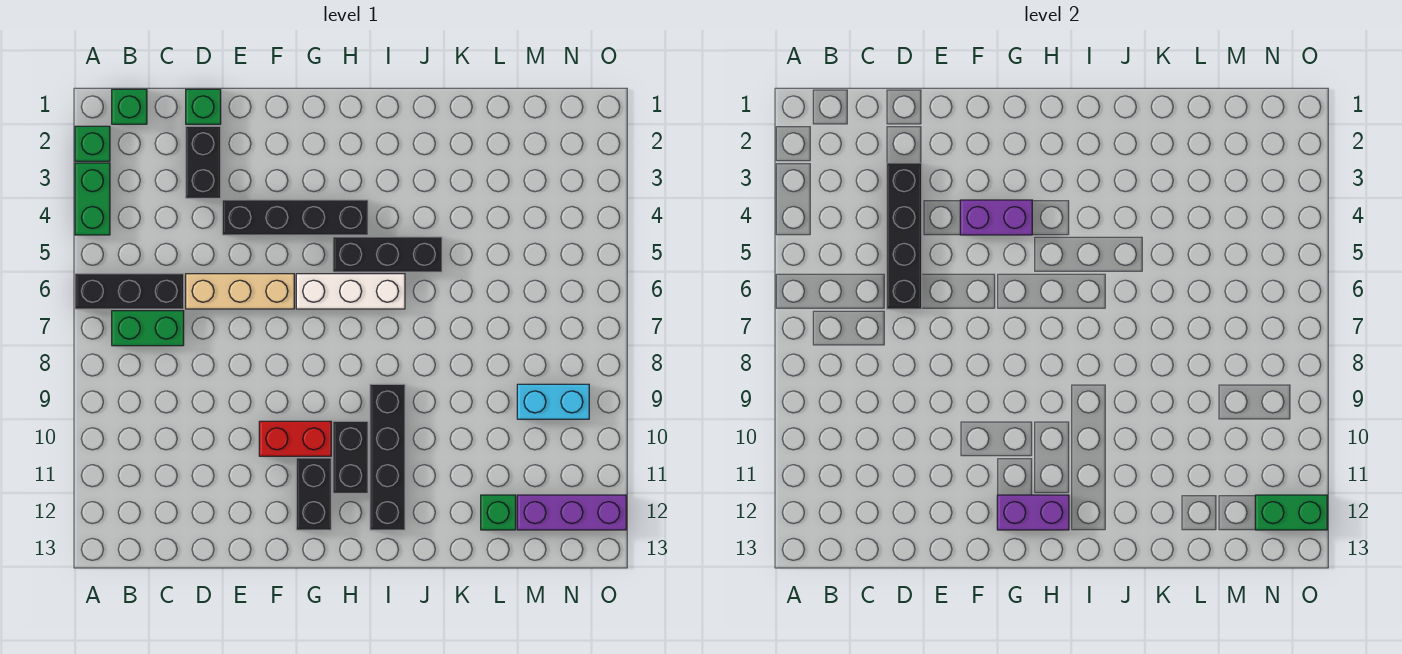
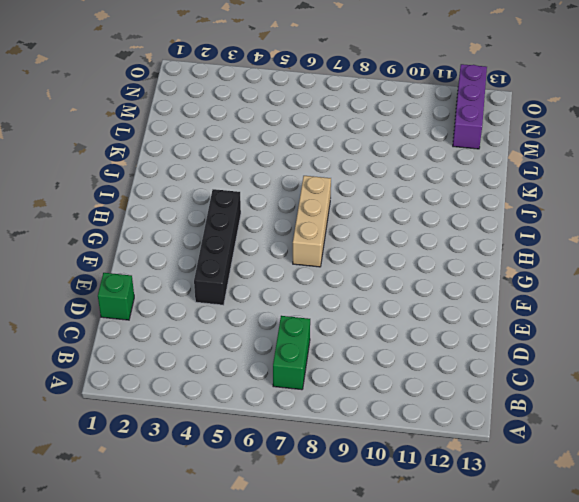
tan brick G7:I7 level 1 -> tan brick D6:F6 level 1
none -> green brick A2 level 1
none -> green brick A3:A4 level 1
none -> black brick A6:C6 level 1

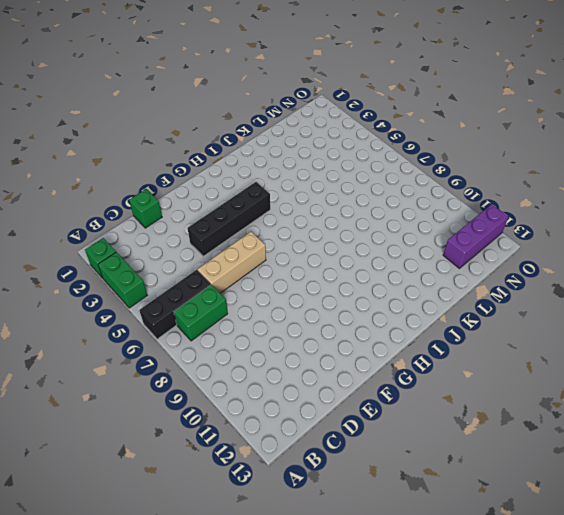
none -> green brick B1 level 1
none -> black brick D2:D3 level 1
none -> red brick F10:G10 level 1

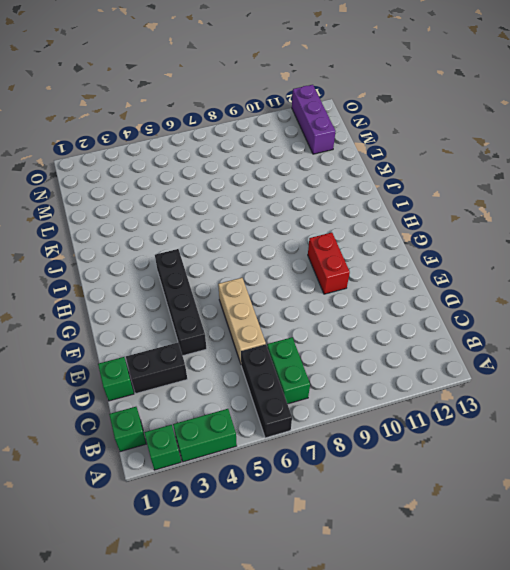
none -> white brick G6:I6 level 1
none -> black brick G11:G12 level 1
none -> black brick H5:J5 level 1

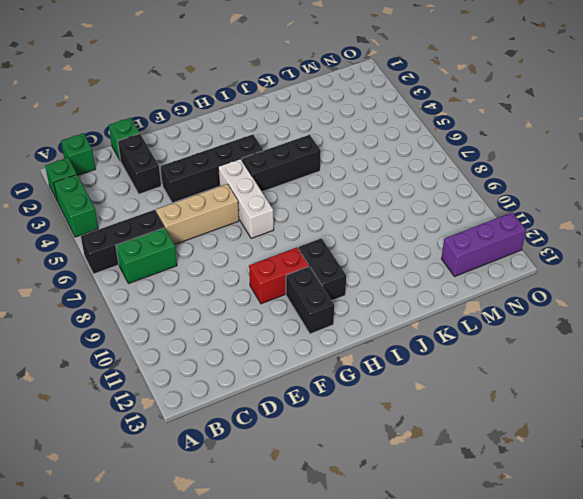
white brick G5:G7 level 1 -> white brick G6:I6 level 1
none -> black brick I9:I12 level 1
none -> green brick L12 level 1
none -> cyan brick M9:N9 level 1

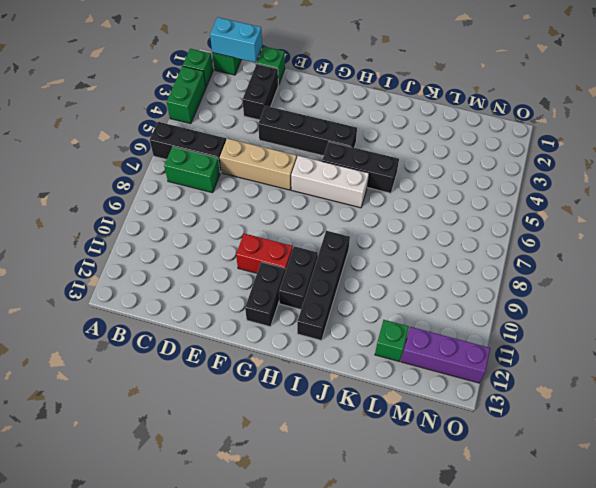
cyan brick B1:C1 level 2 -> cyan brick M9:N9 level 1
none -> black brick D3:D6 level 2
none -> purple brick F4:G4 level 2
none -> purple brick G12:H12 level 2

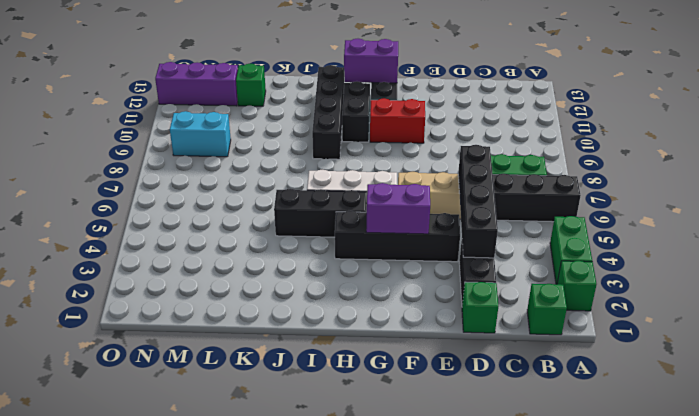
none -> green brick N12:O12 level 2

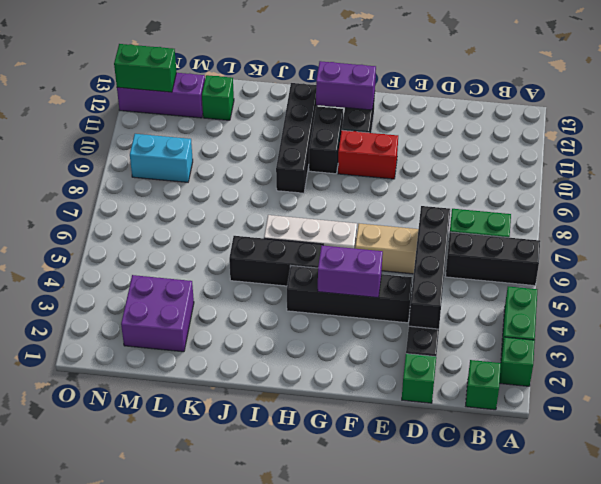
purple brick L2:M3 level 1 -> none

